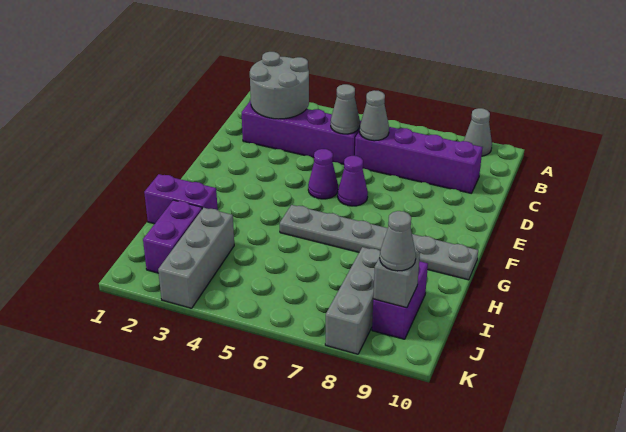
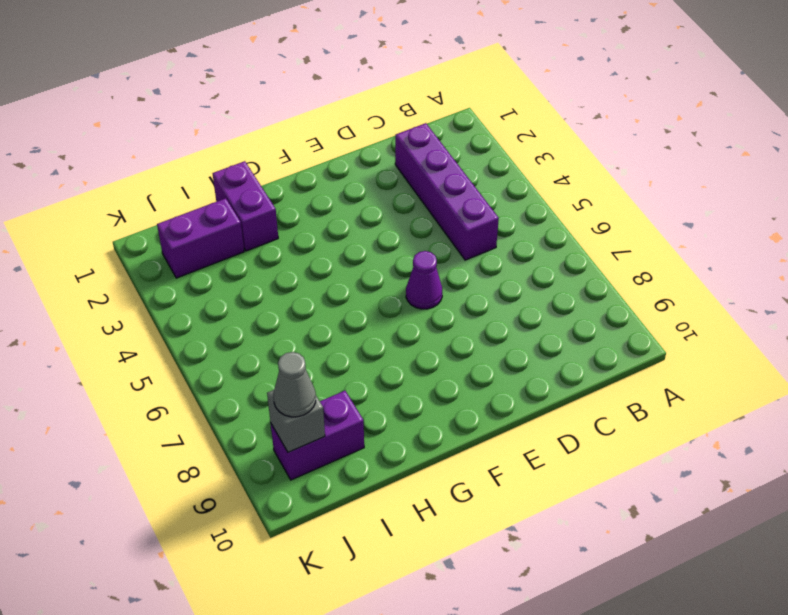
none -> grey cone A9 level 1
none -> purple brick C6:C9 level 1
none -> purple cone E5 level 1

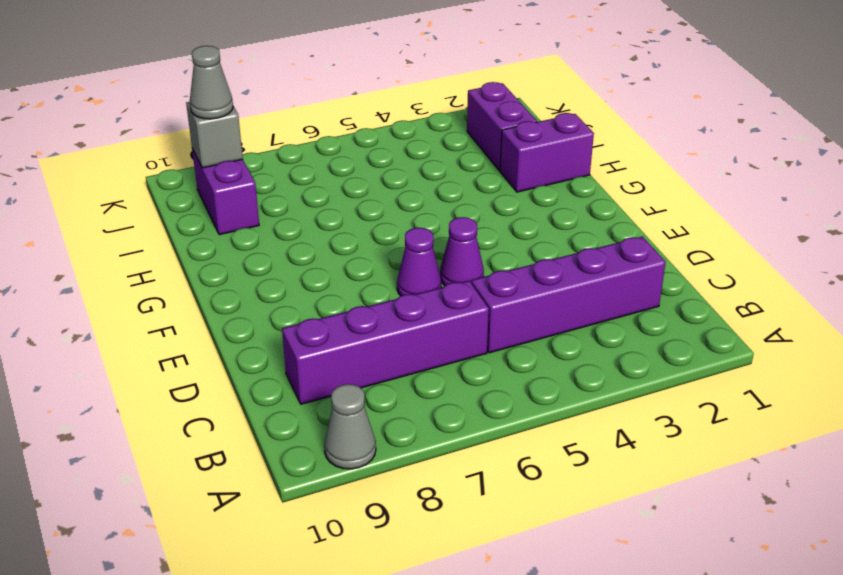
none -> grey plate G5:G10 level 1
none -> grey brick I3:K3 level 1
none -> grey brick I8:K8 level 1

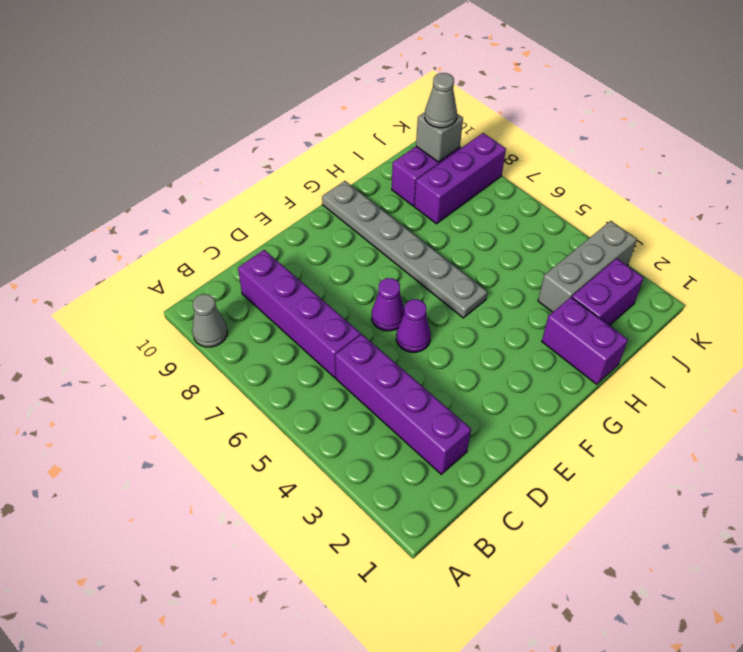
purple brick I8:K8 level 1 -> grey brick I8:K8 level 1
none -> grey round brick B2:C3 level 2
none -> grey cone C5 level 2
none -> grey cone C6 level 2

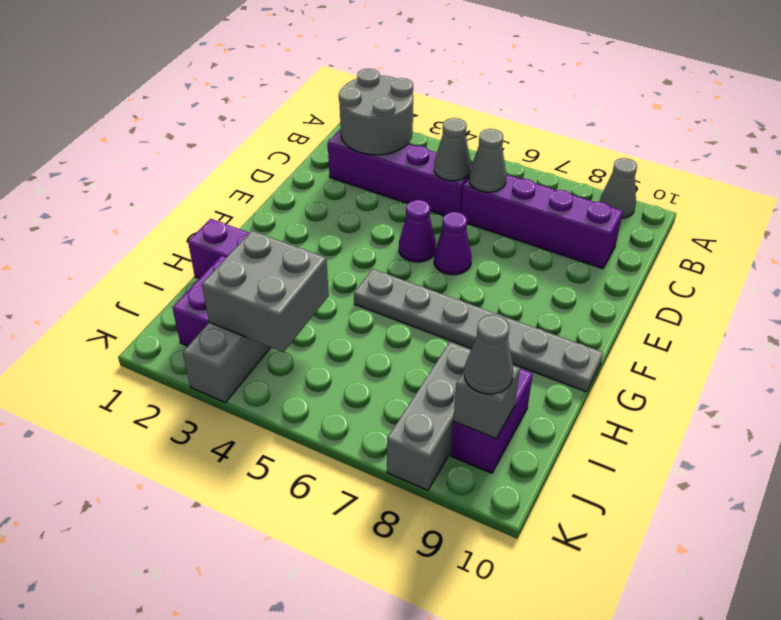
grey brick I3:J4 level 2 -> none

